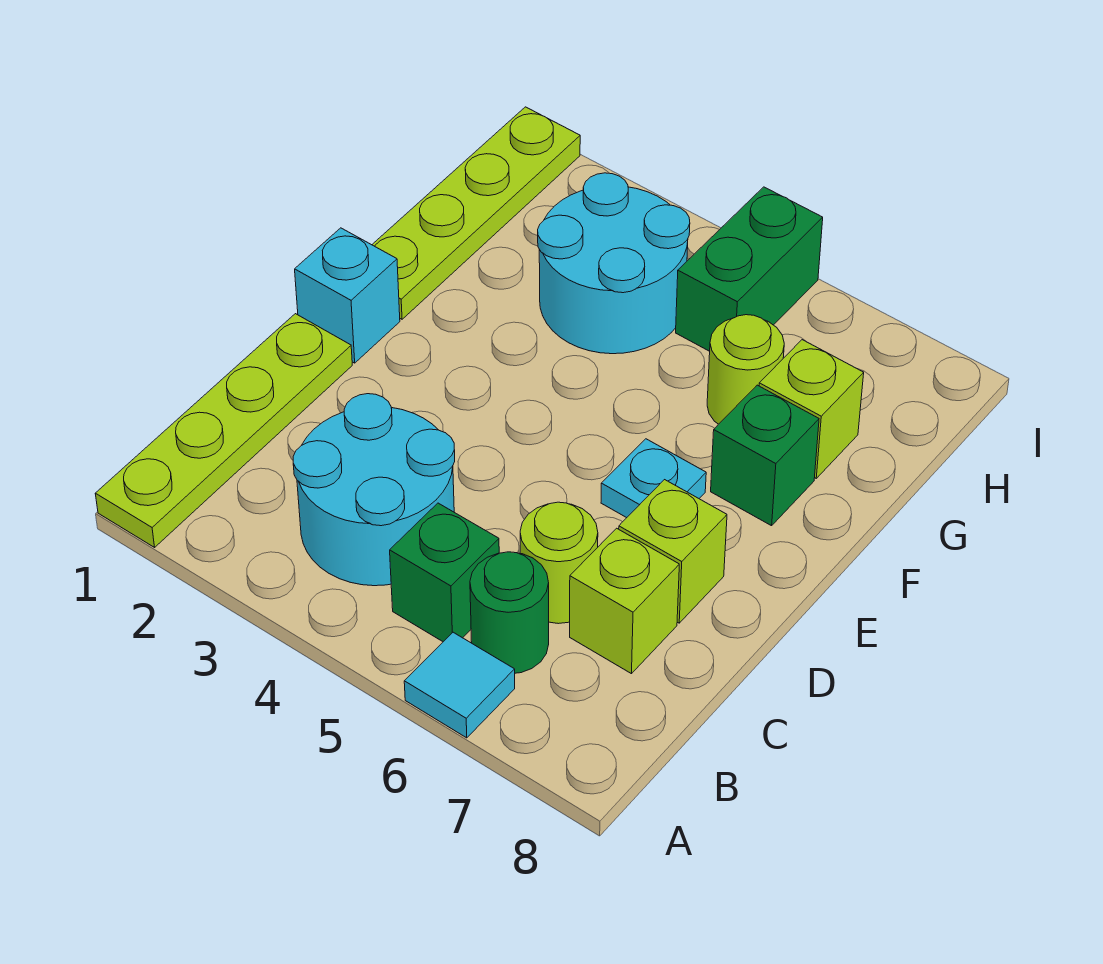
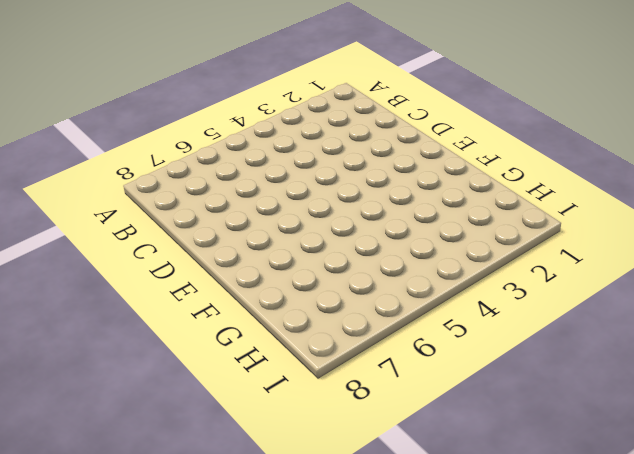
none -> lime plate A1:D1 level 1
none -> cyan tile A6 level 1
none -> cyan round brick B3:C4 level 1

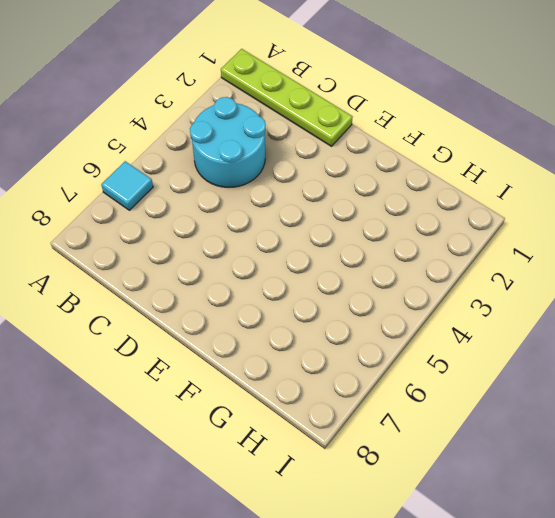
none -> green brick B5 level 1
none -> green round brick B6 level 1
none -> lime round brick C6 level 1

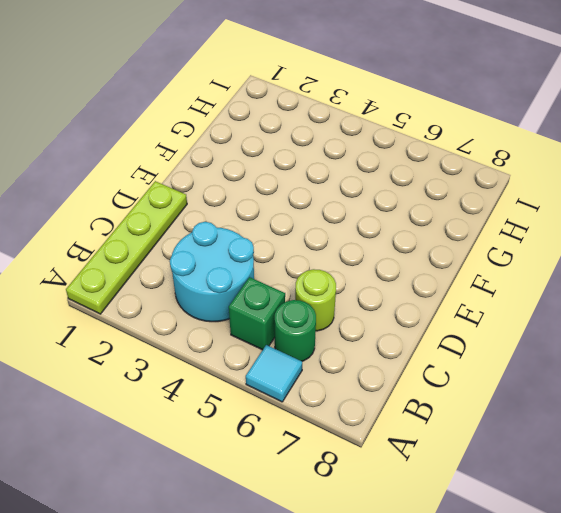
none -> lime brick C7 level 1
none -> lime brick D7 level 1
none -> cyan brick E1 level 1

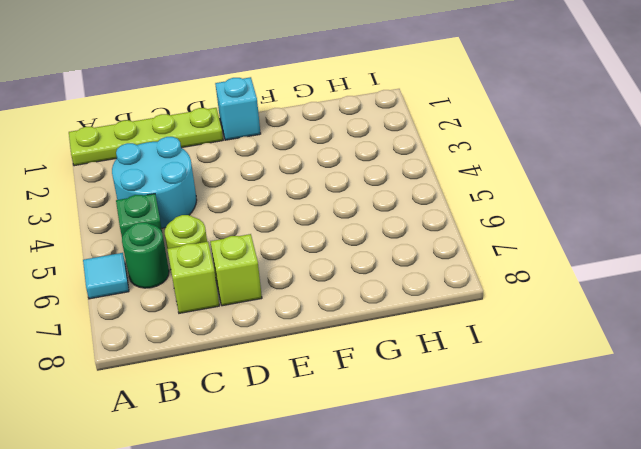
none -> cyan plate E6 level 1
none -> lime plate F1:I1 level 1
none -> green brick F7 level 1

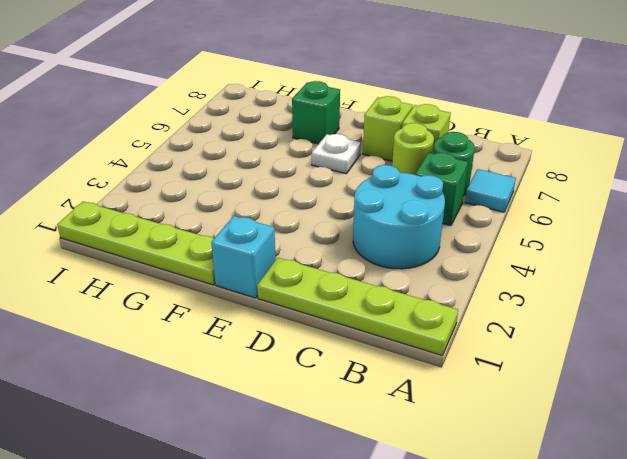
white plate E6 level 1 -> cyan plate E6 level 1
none -> cyan round brick G3:H4 level 1
none -> lime round brick G6 level 1
none -> lime brick G7 level 1

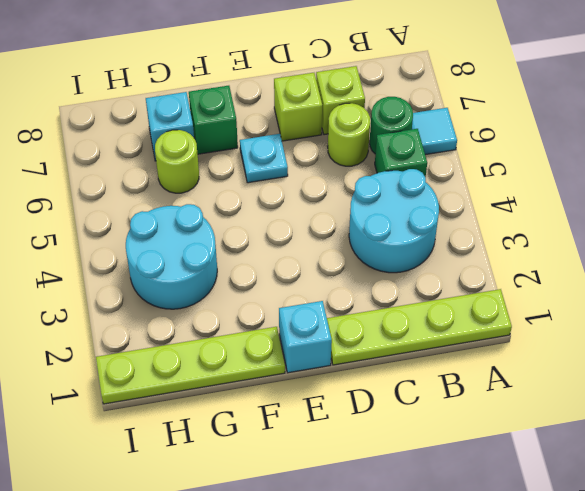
cyan brick G7 level 1 -> lime brick G7 level 1
none -> green brick H5:I5 level 1

